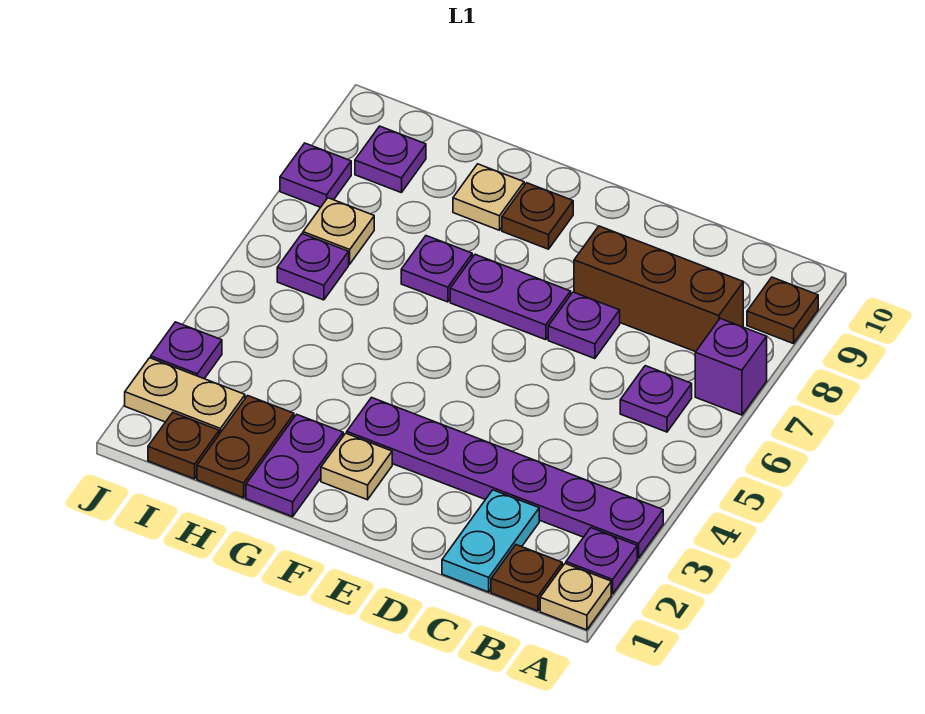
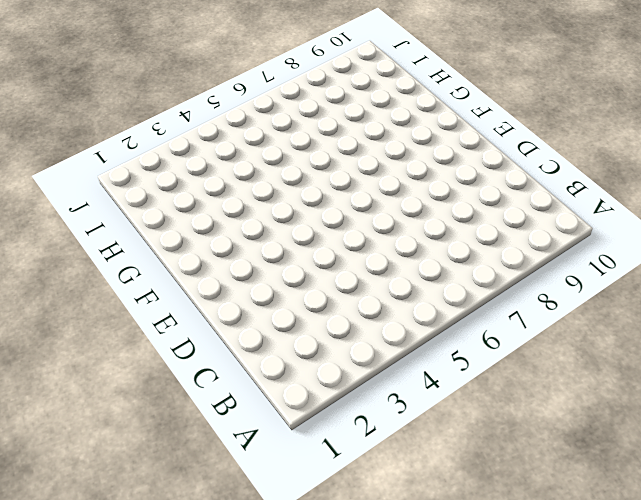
none -> tan plate A1 level 1
none -> purple plate A2 level 1
none -> purple plate A3:F3 level 1

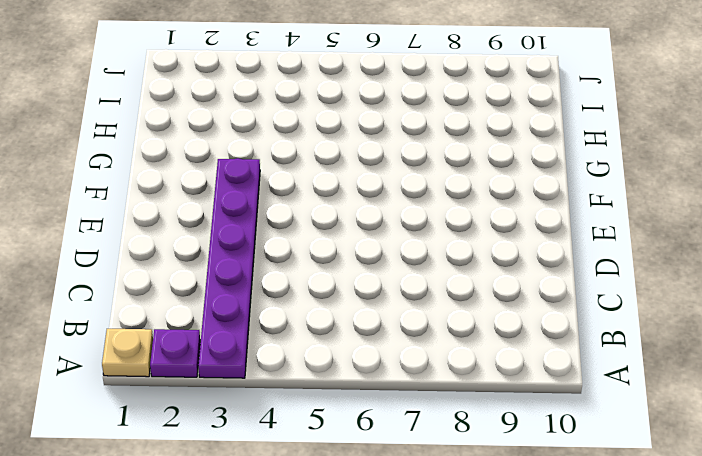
none -> purple brick A7 level 1
none -> brown plate A9 level 1
none -> brown plate B1 level 1

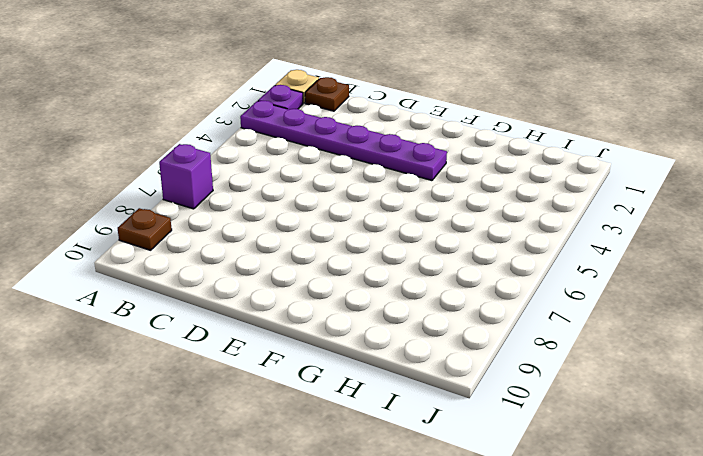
none -> purple plate B6 level 1
none -> brown brick B8:D8 level 1
none -> cyan plate C1:C2 level 1

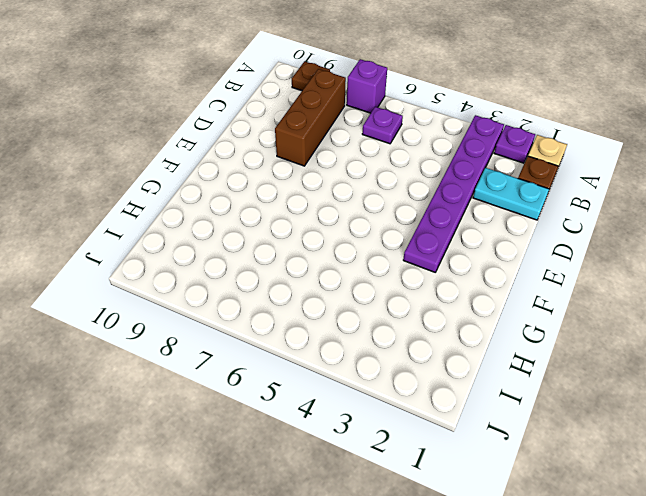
none -> purple plate D7 level 1
none -> purple plate E7:F7 level 1
none -> tan plate F2 level 1

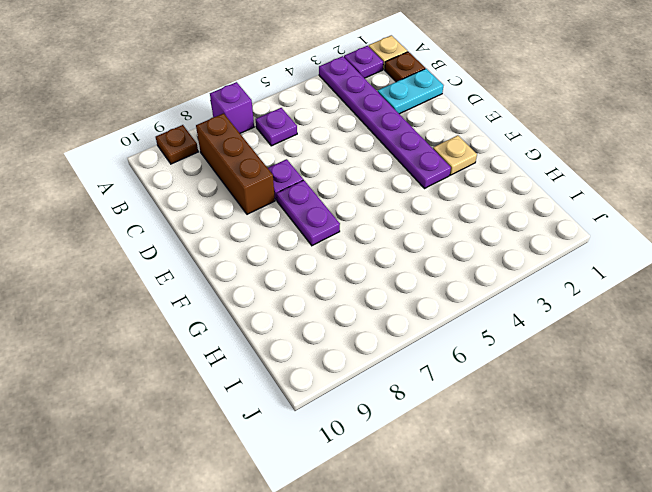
none -> brown plate F9 level 1
none -> purple plate G1:G2 level 1
none -> purple plate G7 level 1

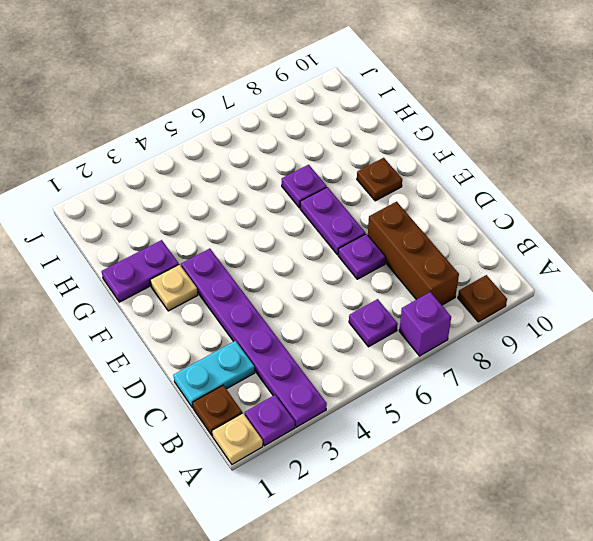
none -> tan plate G9 level 1
none -> brown plate H1:H2 level 1
none -> brown plate I1 level 1

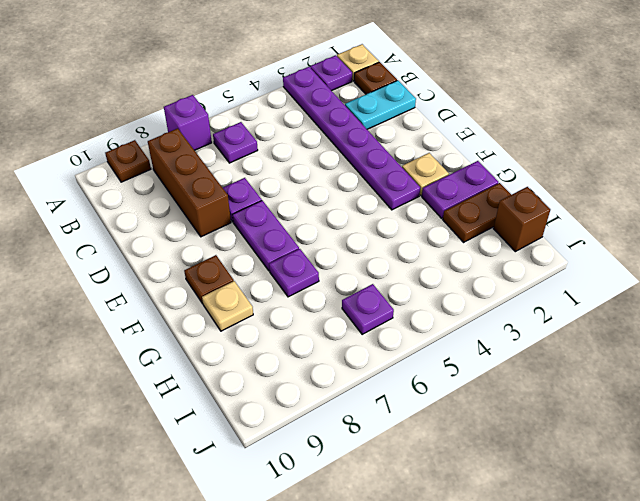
brown brick I1 level 1 -> brown plate I1 level 1
none -> tan plate I2:J2 level 1
none -> tan plate I7 level 1
none -> purple plate I9 level 1

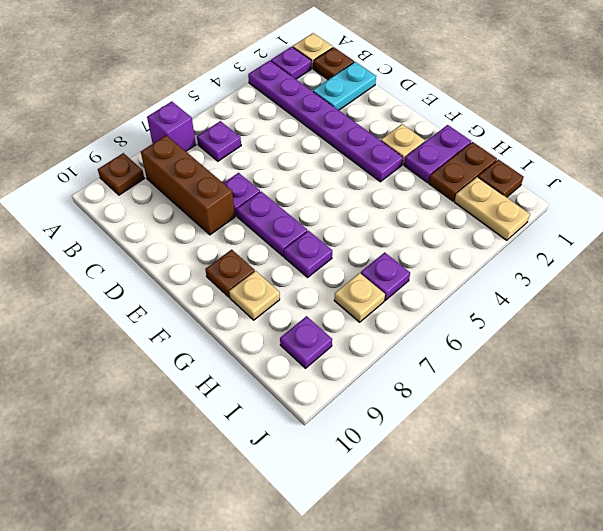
none -> purple plate J3 level 1
none -> purple plate J8 level 1

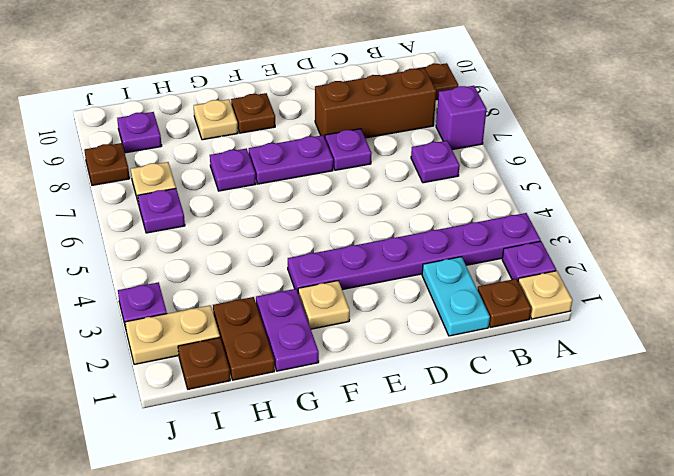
brown plate J8 level 1 -> purple plate J8 level 1

